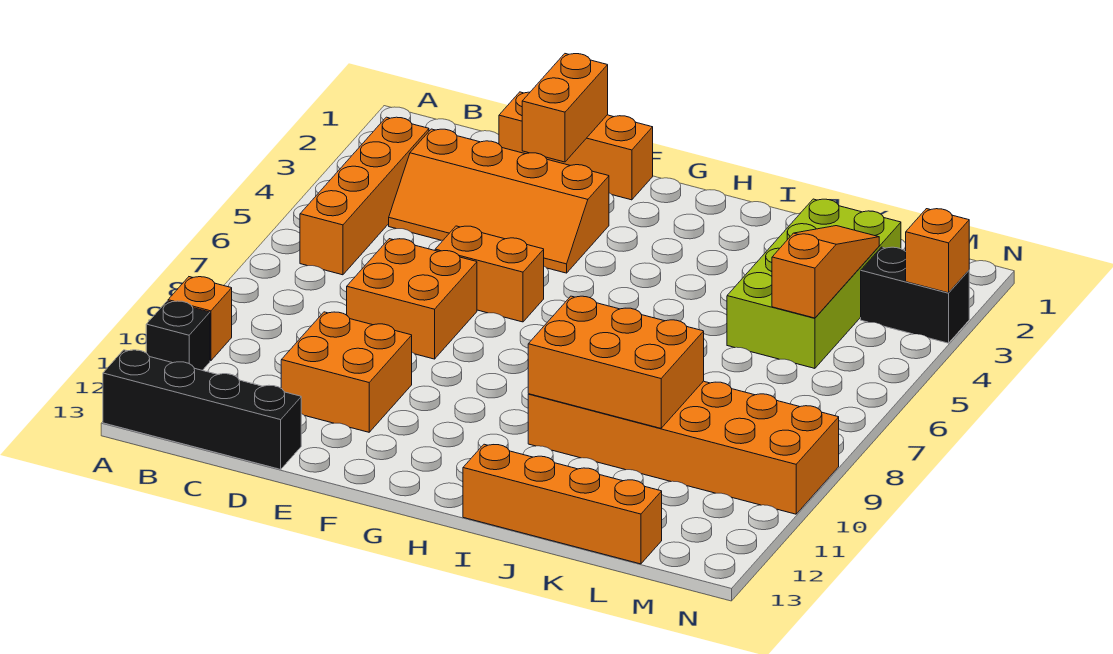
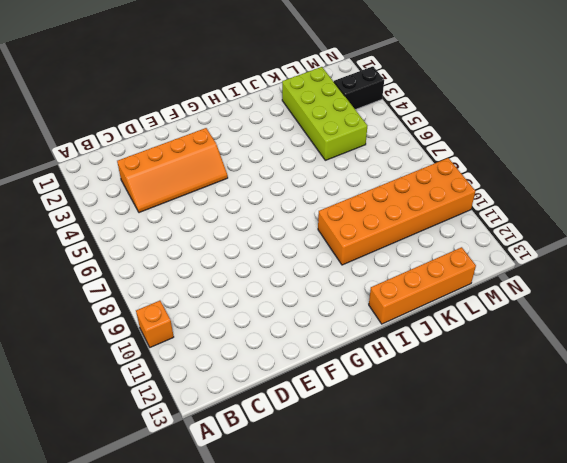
none -> black brick A11 level 1
none -> black brick A13:D13 level 1
none -> orange brick B3:B6 level 1

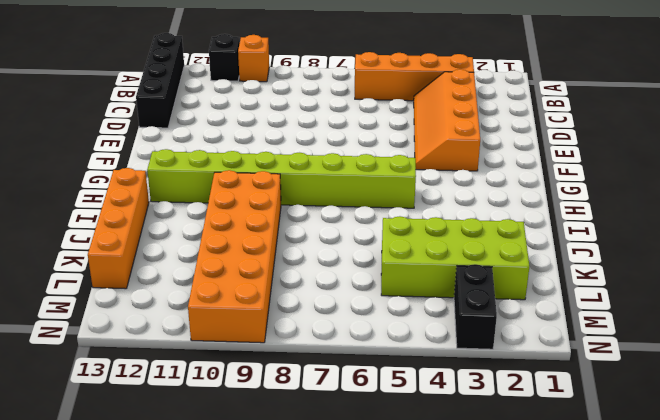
lime brick H5:H12 level 1 -> none
none -> orange brick D1:F1 level 1
none -> orange brick D7:E8 level 1
none -> orange brick D10:E11 level 1

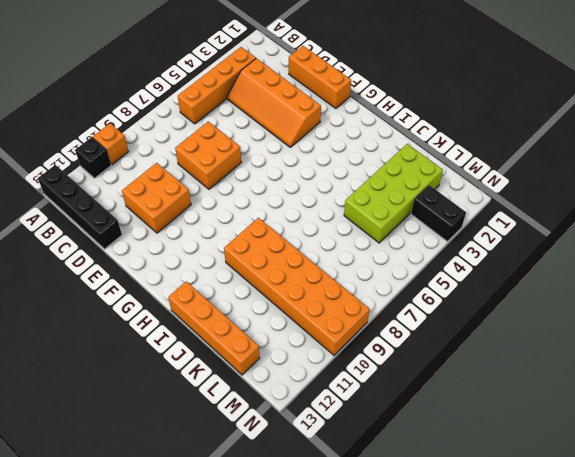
none -> orange brick E6:F6 level 1
none -> orange brick E1:E2 level 2
none -> orange brick I9:K10 level 2

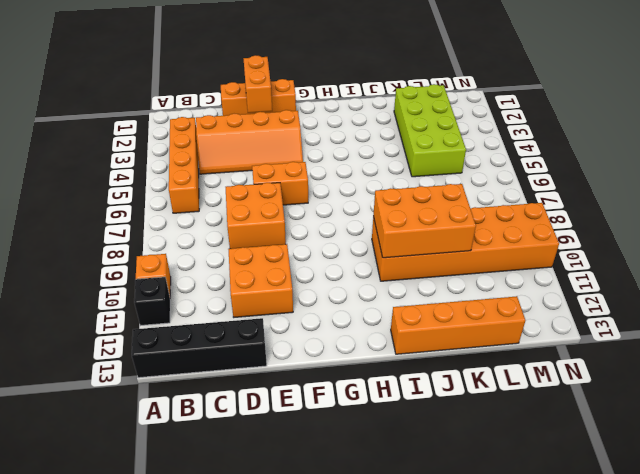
none -> black brick M3:N3 level 1
none -> orange slope L3:L5 level 2 top 5
none -> orange brick N3 level 2

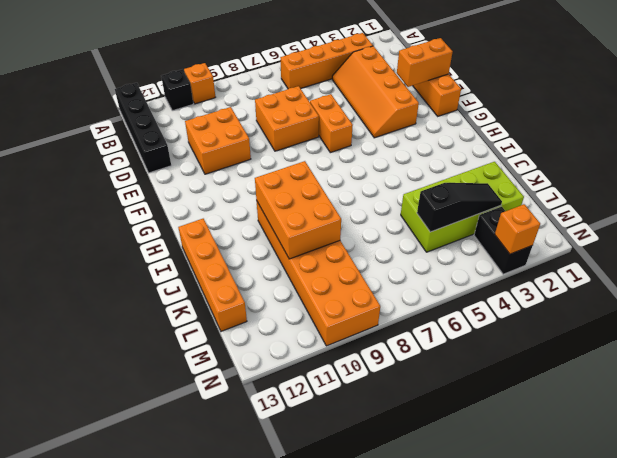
black slope L3:L5 level 2 top 5 -> orange slope L3:L5 level 2 top 5

